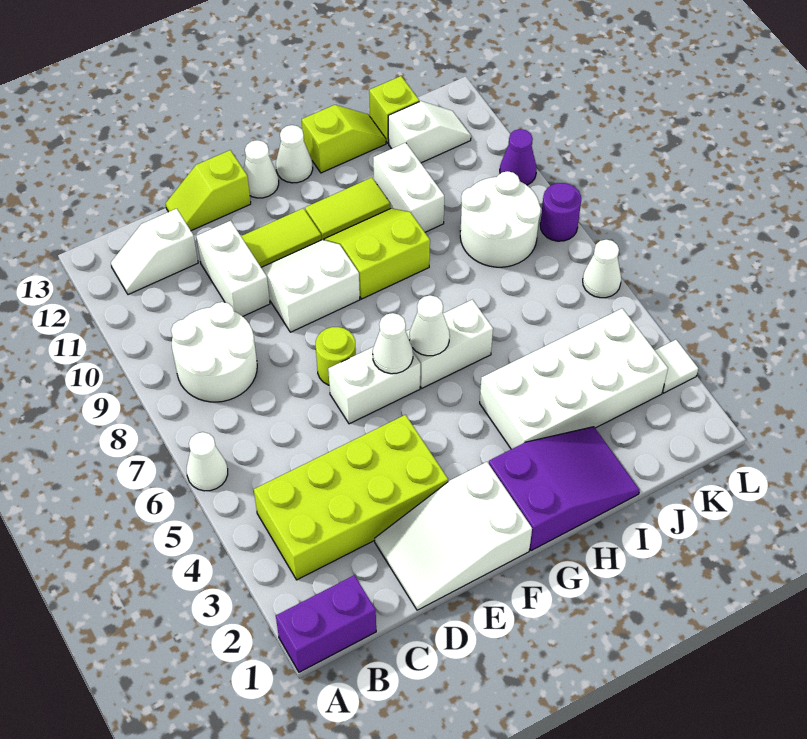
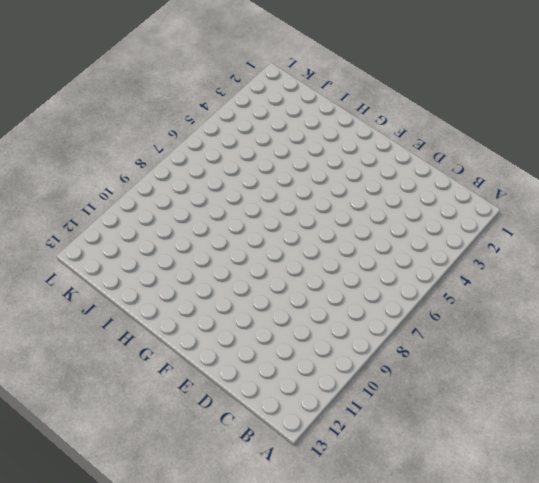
none -> purple brick A1:B1 level 1
none -> white cone A6 level 1
none -> lime brick B3:E4 level 1
none -> white round brick B8:C9 level 1

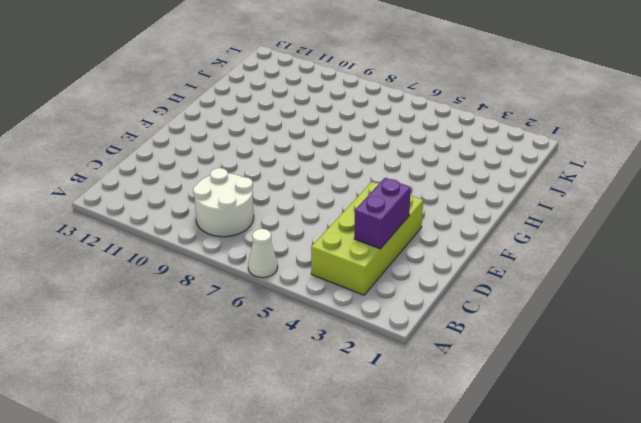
purple brick C3:D3 level 2 -> purple brick A1:B1 level 1
none -> white slope B12:C12 level 1 top C
none -> white slope D1:F2 level 1 top F
none -> white brick D10:D11 level 1
none -> lime slope D13:E13 level 1 top E

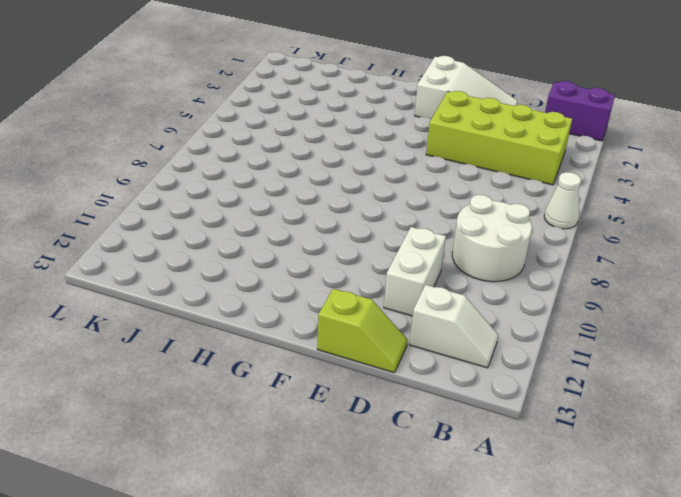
none -> white brick E6:F6 level 1
none -> lime round brick E7 level 1
none -> white slope E9:F10 level 1 top 9
none -> lime tile E11:F11 level 1

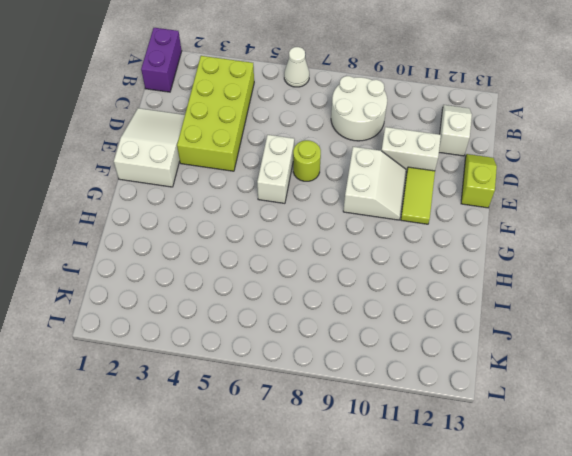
none -> white cone F13 level 1
none -> purple slope G1:I2 level 1 top G
none -> white brick G6:H6 level 1
none -> lime slope G9:H10 level 1 top 9

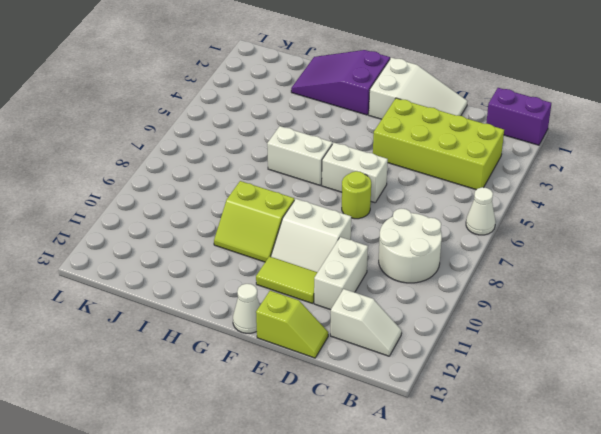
none -> lime tile G11:H11 level 1
none -> white cone G13 level 1
none -> white brick H3:K4 level 1
none -> lime slope H13:I13 level 1 top H

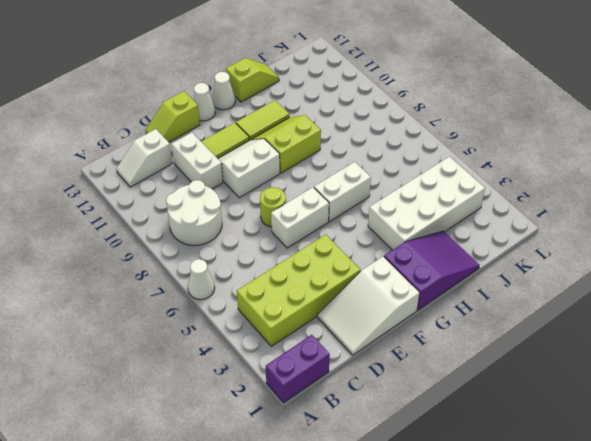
none -> white brick I10:I11 level 1
none -> white round brick J8:K9 level 1
none -> white slope J12:K12 level 1 top J
none -> lime brick J13 level 1

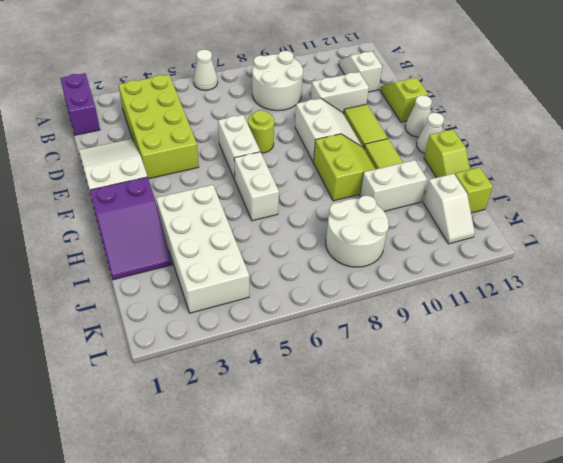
none -> white tile L3 level 1
none -> white cone L6 level 1
none -> purple round brick L8 level 1
none -> purple cone L10 level 1

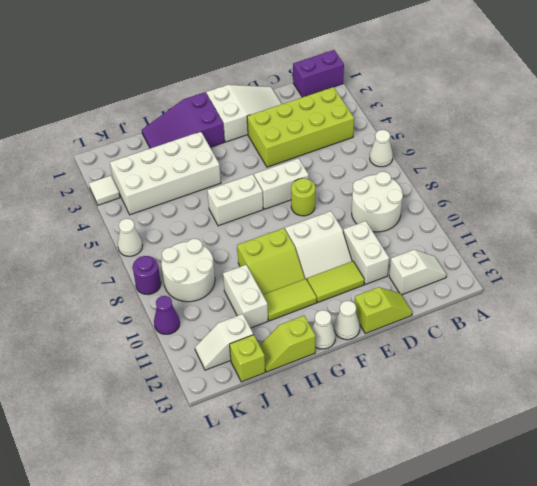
none -> white cone F6 level 2
none -> white cone G6 level 2

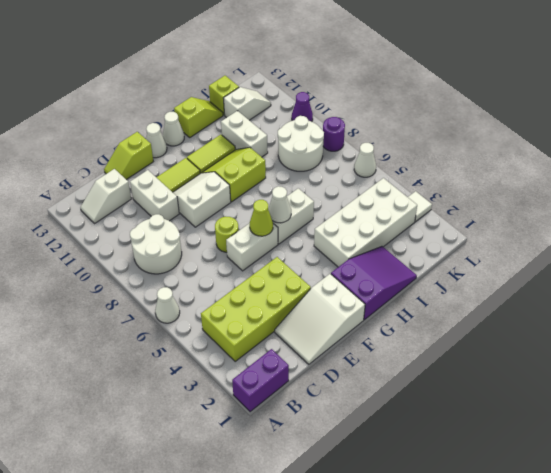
lime cone F6 level 2 -> white cone F6 level 2

